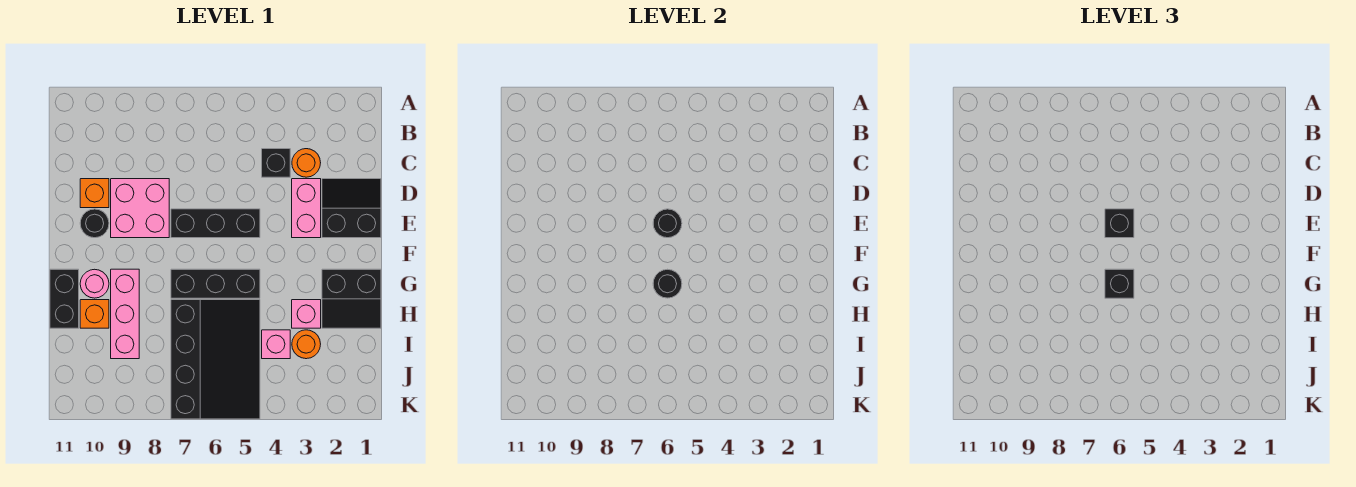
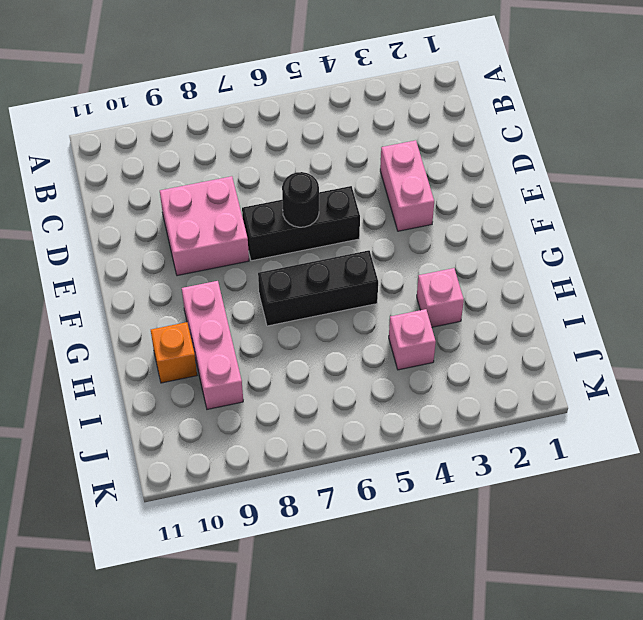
none -> orange round brick C3 level 1
none -> black brick C4 level 1
none -> black slope D1:E2 level 1 top E

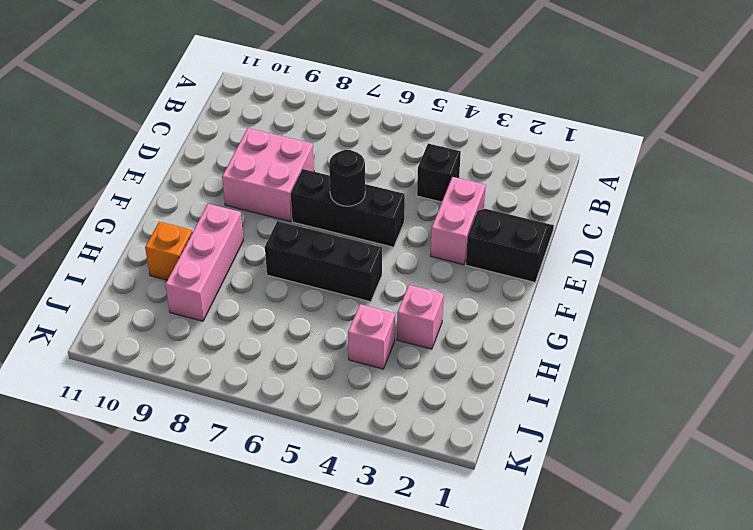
none -> orange round brick C3 level 1
none -> orange brick D10 level 1
none -> black round brick E10 level 1

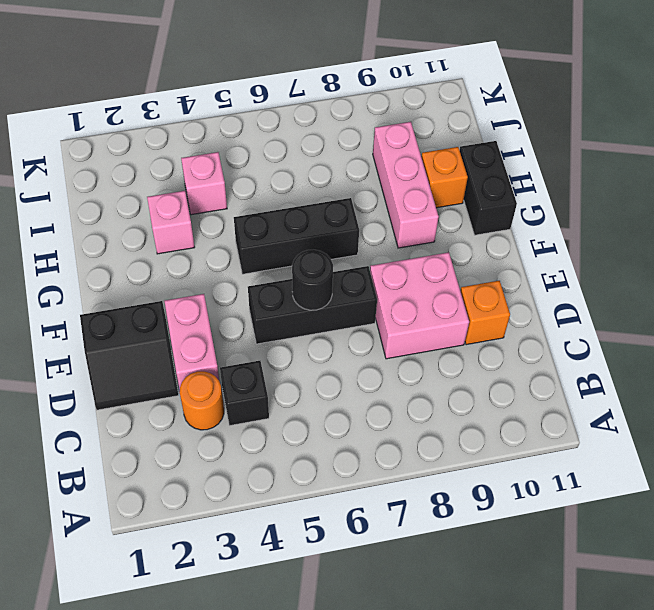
none -> black round brick E10 level 1
none -> black slope G1:H2 level 1 top G
none -> pink round brick G10 level 1

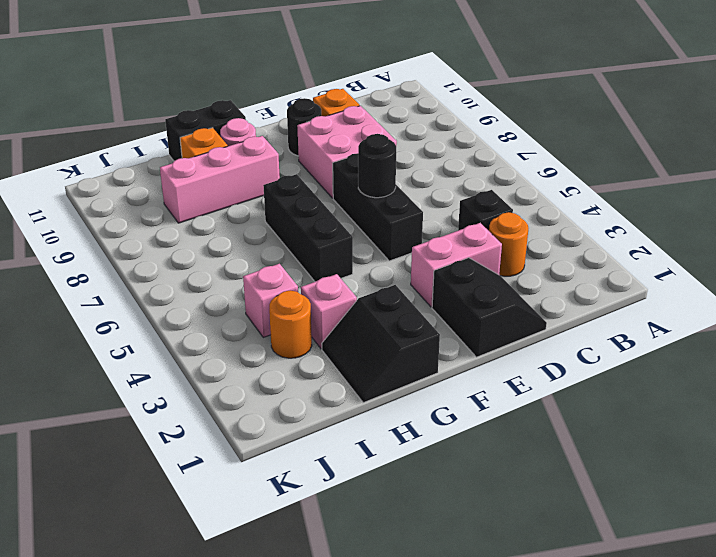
none -> black slope H5:K7 level 1 top 7
none -> black round brick G6 level 2
none -> black brick E6 level 3

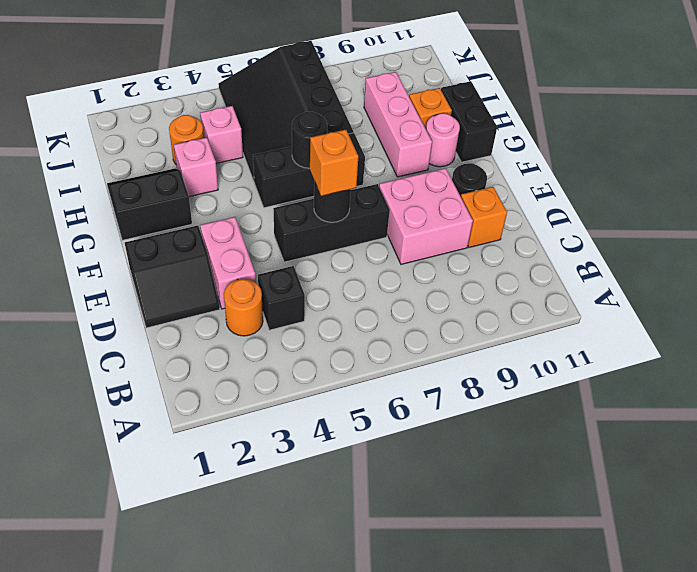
orange brick E6 level 3 -> black brick E6 level 3
none -> black brick G6 level 3

